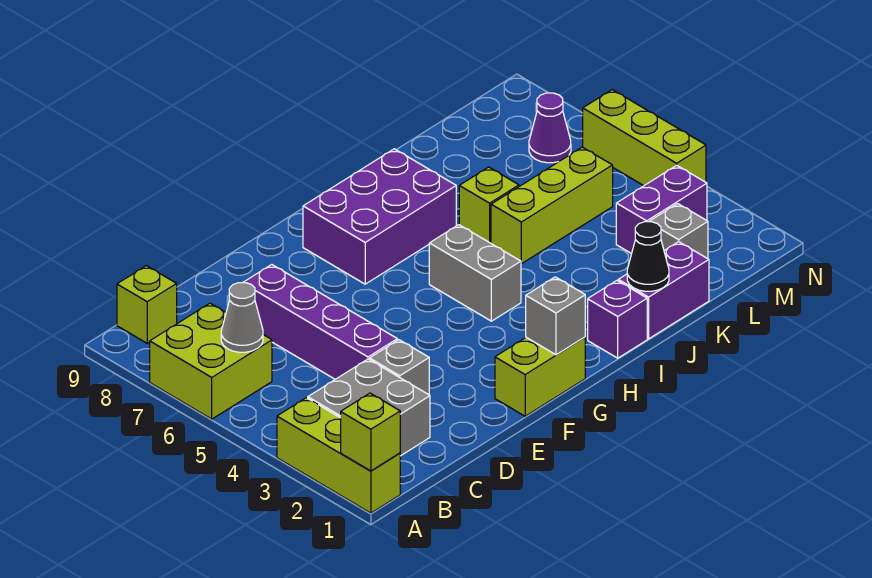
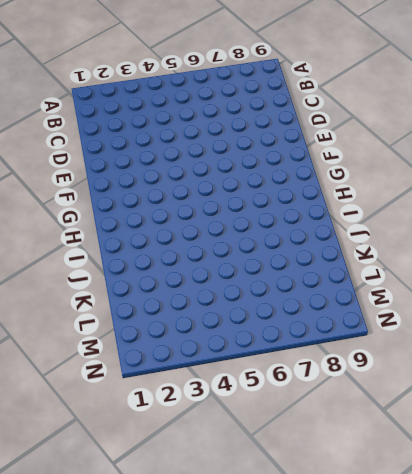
none -> lime brick A1:A3 level 1
none -> lime brick A6:B7 level 1
none -> grey brick B2:C3 level 1

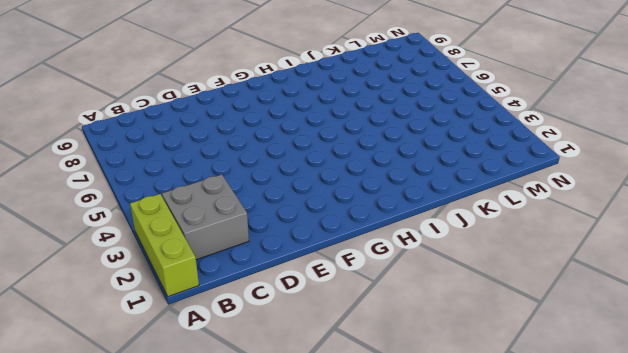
none -> lime brick A6:B7 level 1
none -> lime brick B9 level 1
none -> grey brick D3 level 1

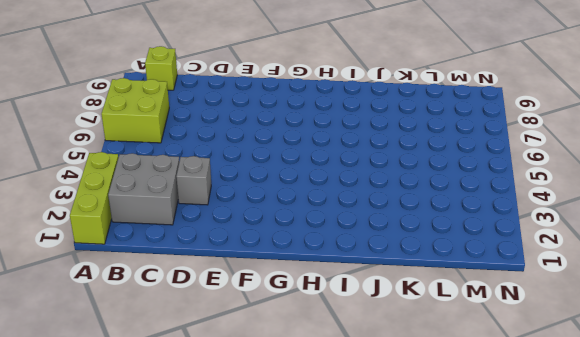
none -> purple brick D4:D7 level 1
none -> lime brick F1:G1 level 1
none -> purple brick G7:I8 level 1

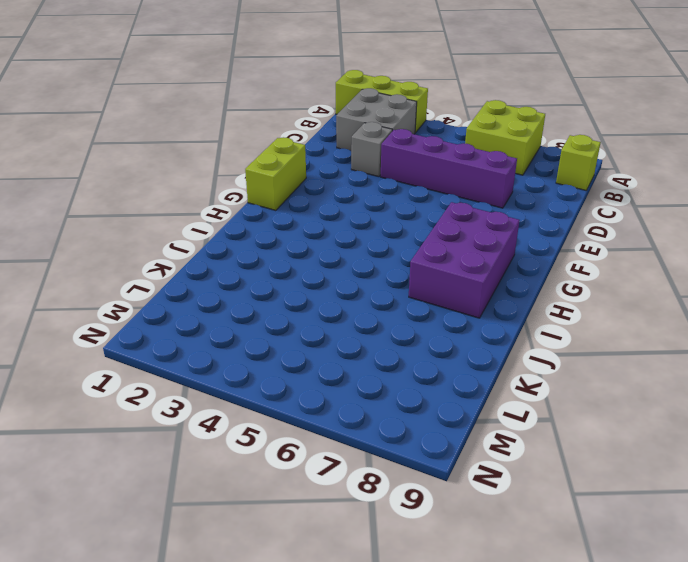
none -> grey brick H4:H5 level 1
none -> purple brick I1 level 1
none -> purple brick J1:K1 level 1

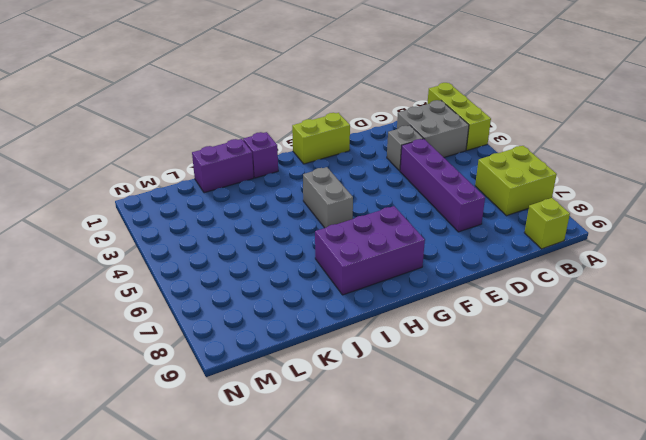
none -> lime brick J5:L5 level 1
none -> lime brick J6 level 1
none -> grey brick L2 level 1

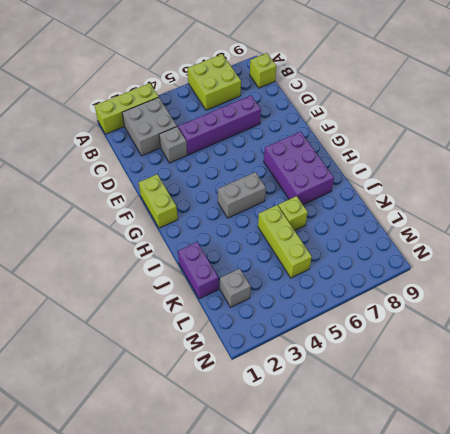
none -> purple brick I1 level 1
none -> purple brick L3:M3 level 1
none -> purple cone M7 level 1

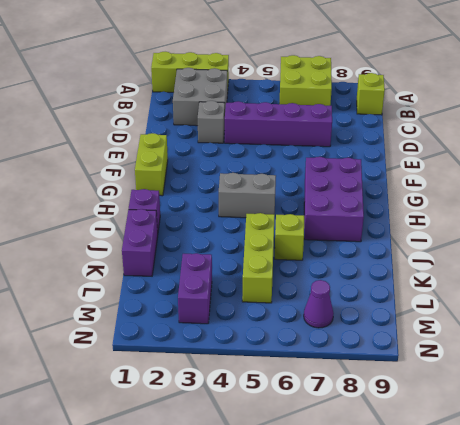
none -> grey brick L2 level 1
none -> lime brick N4:N6 level 1
none -> lime brick A1 level 2

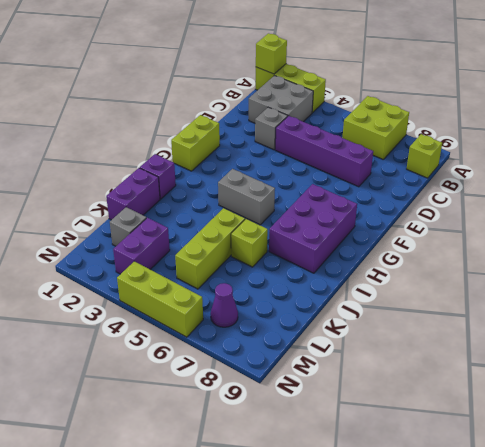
none -> grey cone B6 level 2
none -> grey brick G1 level 2
none -> black cone J1 level 2

